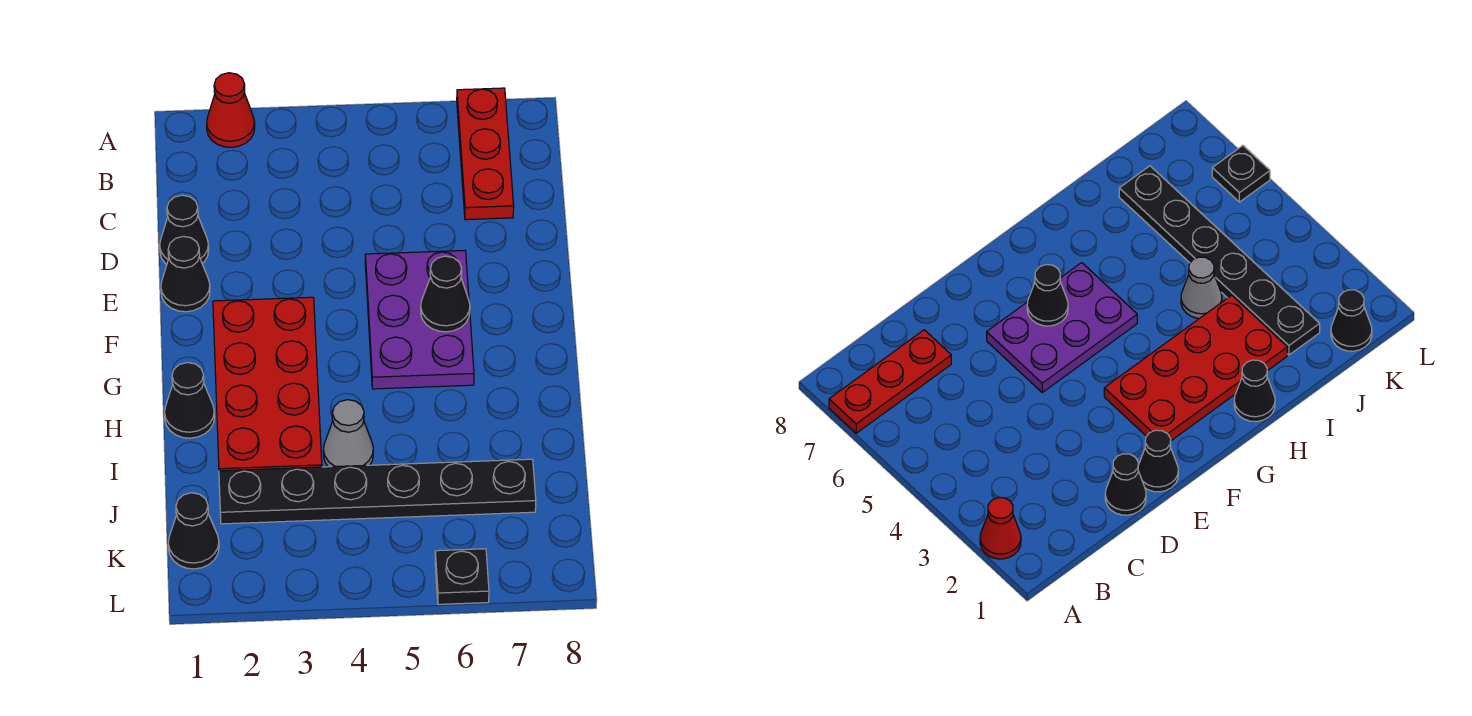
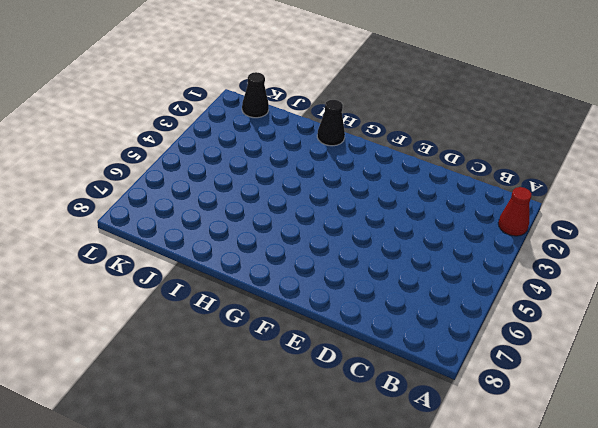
none -> red plate A7:C7 level 1
none -> black cone D1 level 1
none -> black cone E1 level 1

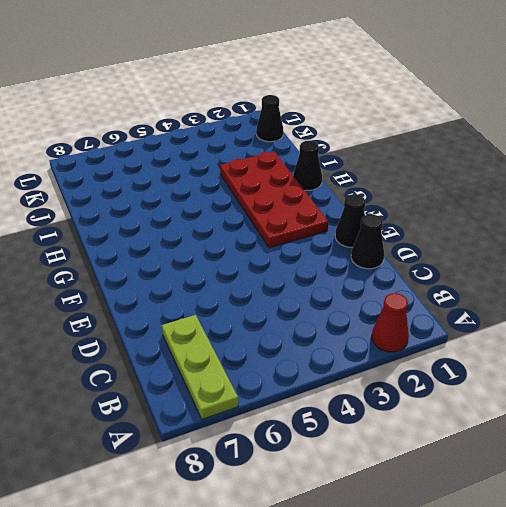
lime plate A7:C7 level 1 -> red plate A7:C7 level 1
none -> purple plate E5:G6 level 1
none -> grey cone I4 level 1
none -> black plate J2:J7 level 1

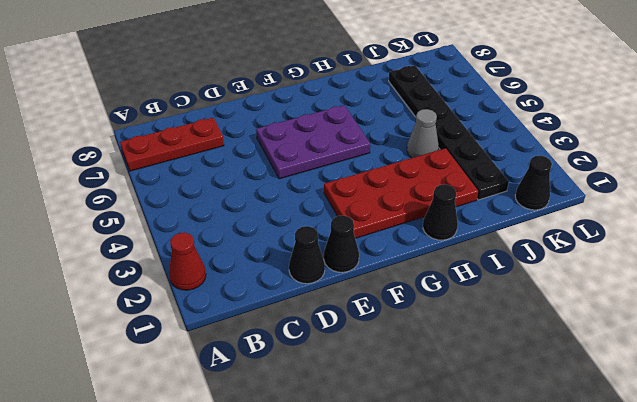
none -> black plate L6 level 1
none -> black cone F6 level 2

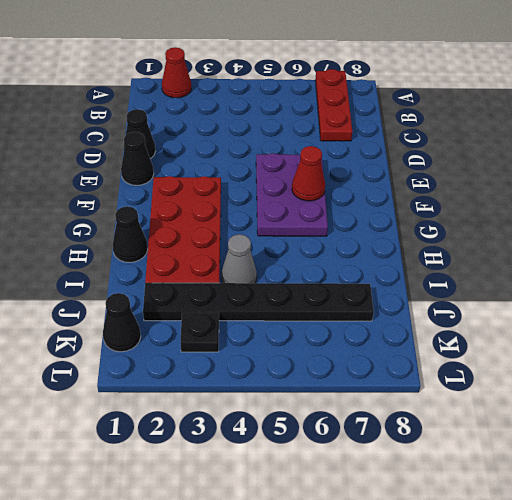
red cone F6 level 2 -> black cone F6 level 2
black plate K3 level 1 -> black plate L6 level 1

